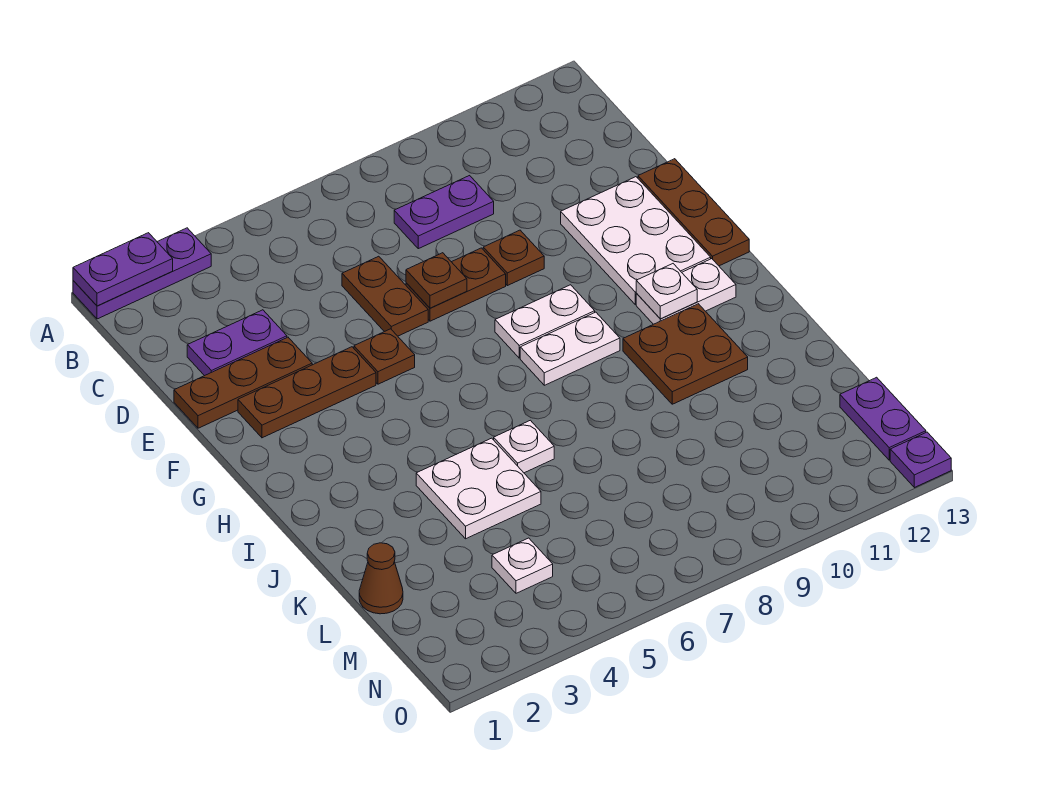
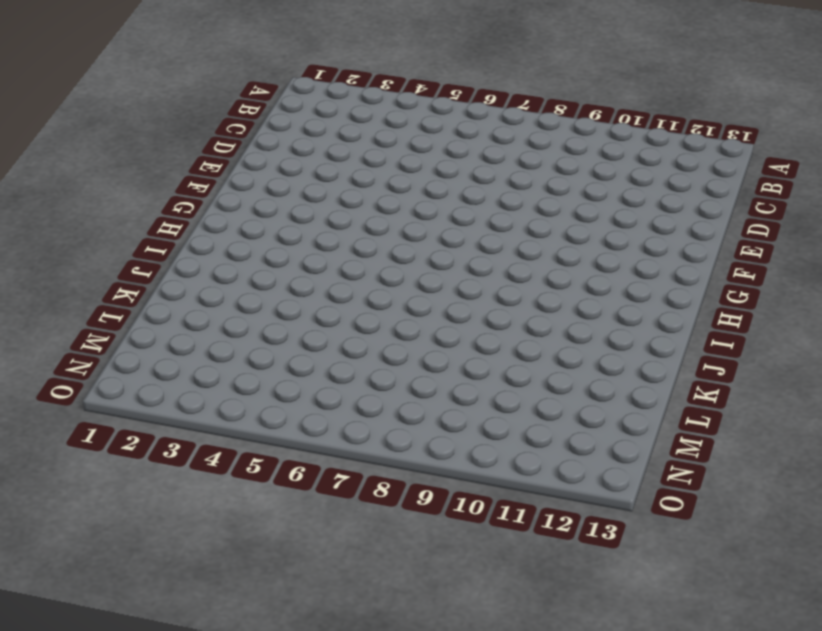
none -> purple plate A1:A3 level 1
none -> purple plate C8:C9 level 1
none -> purple plate D2:D3 level 1

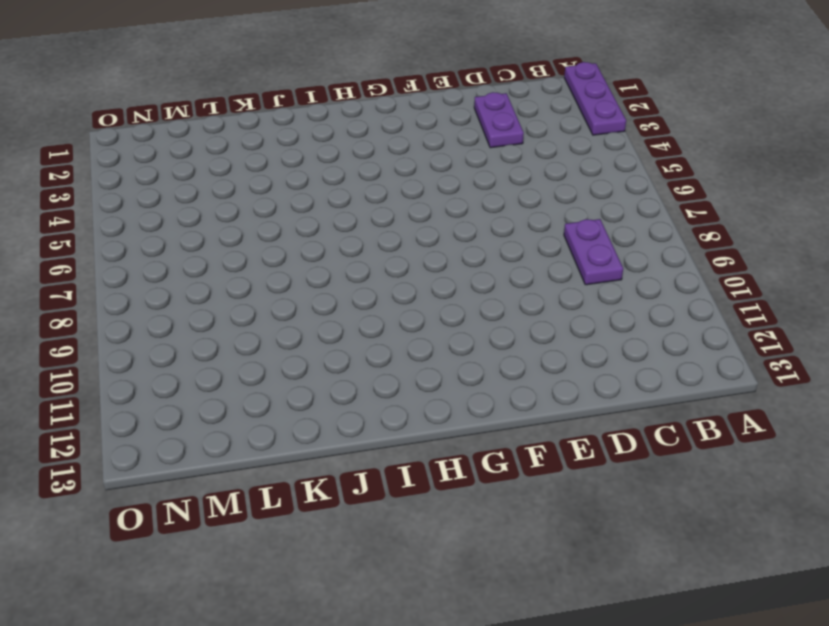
none -> brown plate D6:E6 level 1
none -> brown plate E1:E3 level 1
none -> brown plate E7:E8 level 1

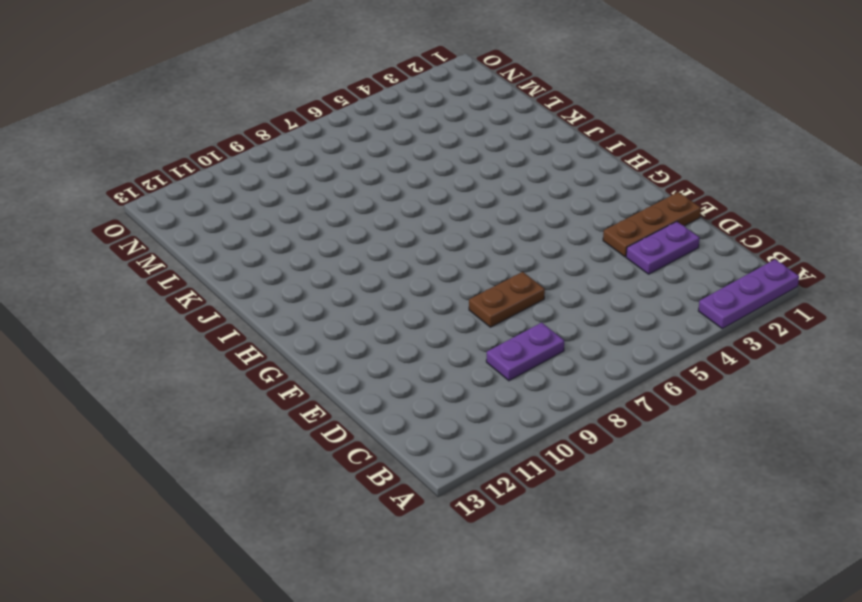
none -> brown plate D6:E6 level 1
none -> brown plate E9 level 1
none -> white plate E11:G12 level 1

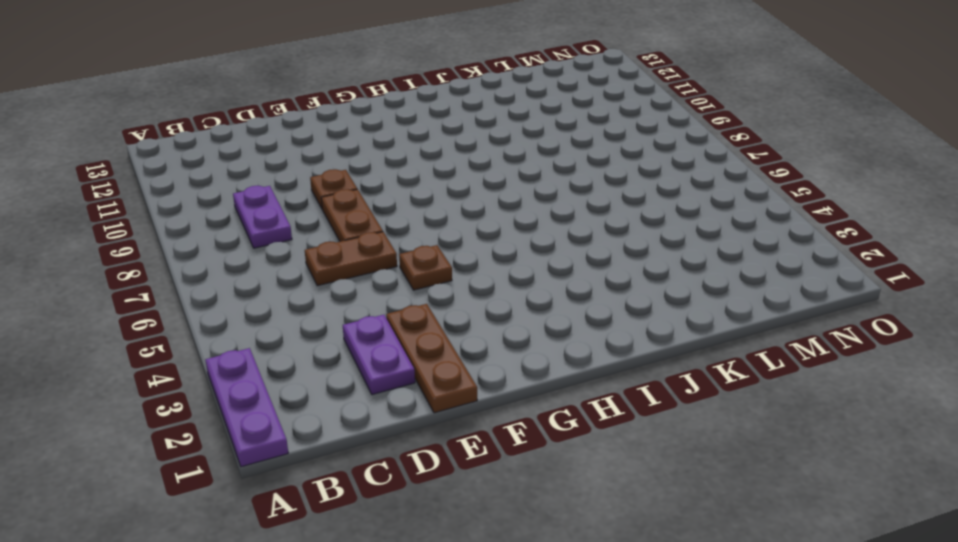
none -> white plate E11:G12 level 1
none -> brown plate E13:G13 level 1
none -> brown plate F2:F4 level 1

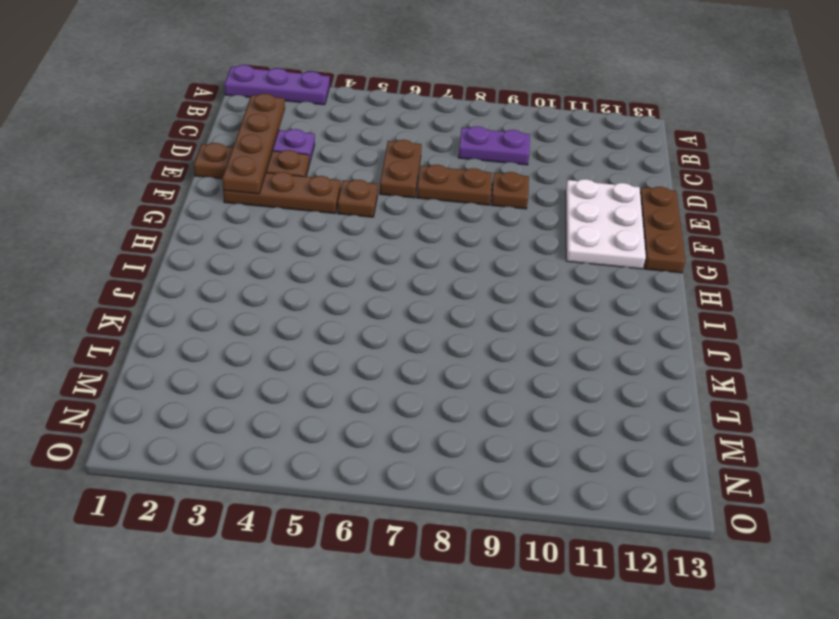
brown plate C2:F2 level 2 -> none
none -> white plate G8:G9 level 1
none -> white plate H8:H9 level 1
none -> white plate H11:H12 level 1

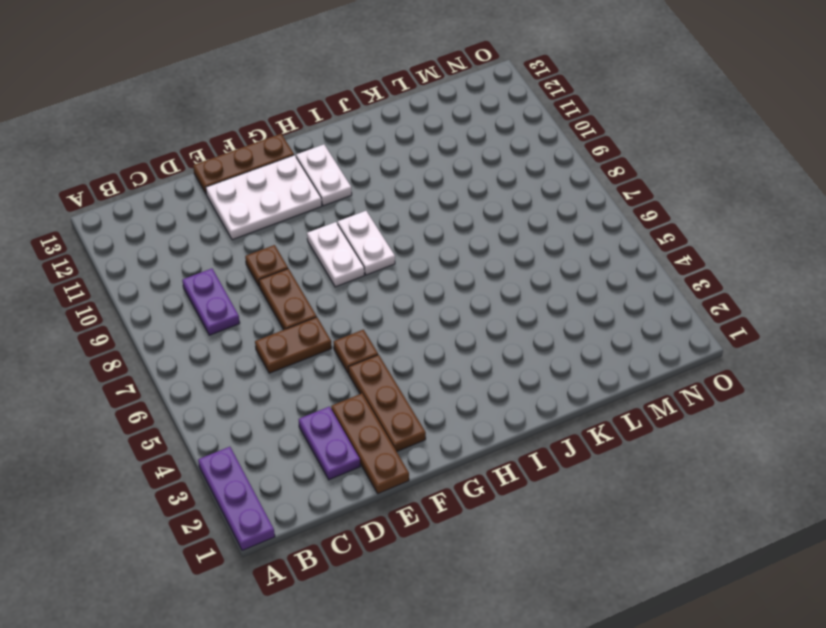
none -> brown plate I10:J11 level 1
none -> white plate J4:K5 level 1
none -> white plate J6 level 1

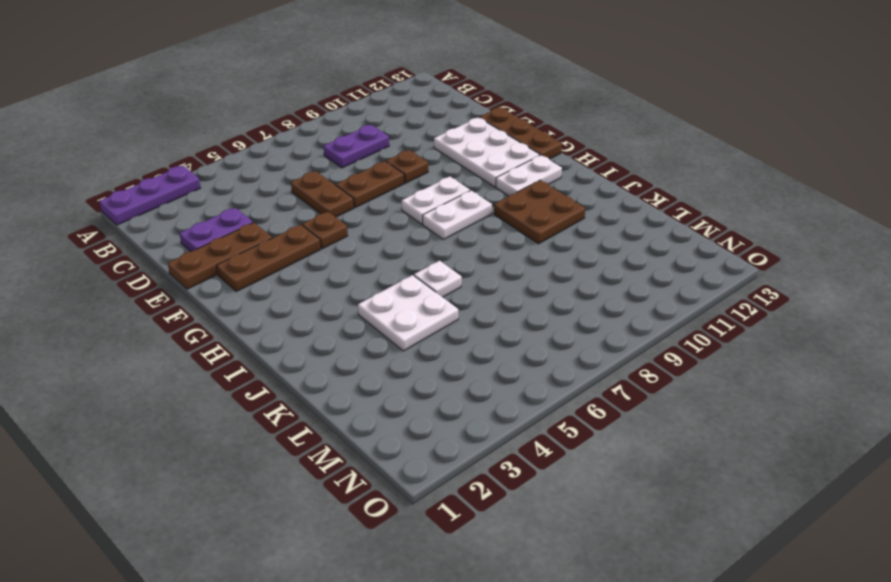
none -> brown cone L1 level 1
none -> white plate M4 level 1
none -> purple plate M13:N13 level 1

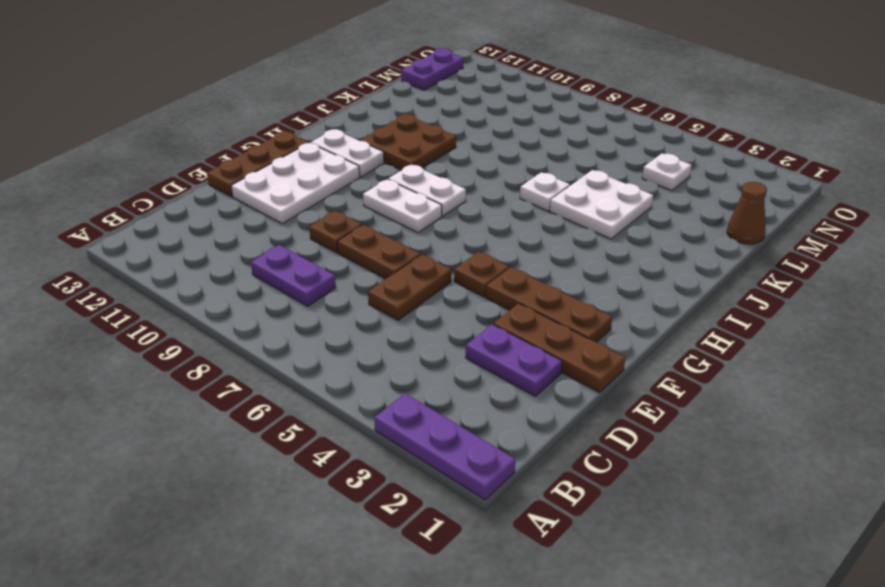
none -> purple plate O13 level 1
none -> purple plate A1:A2 level 2
none -> brown plate E7 level 2

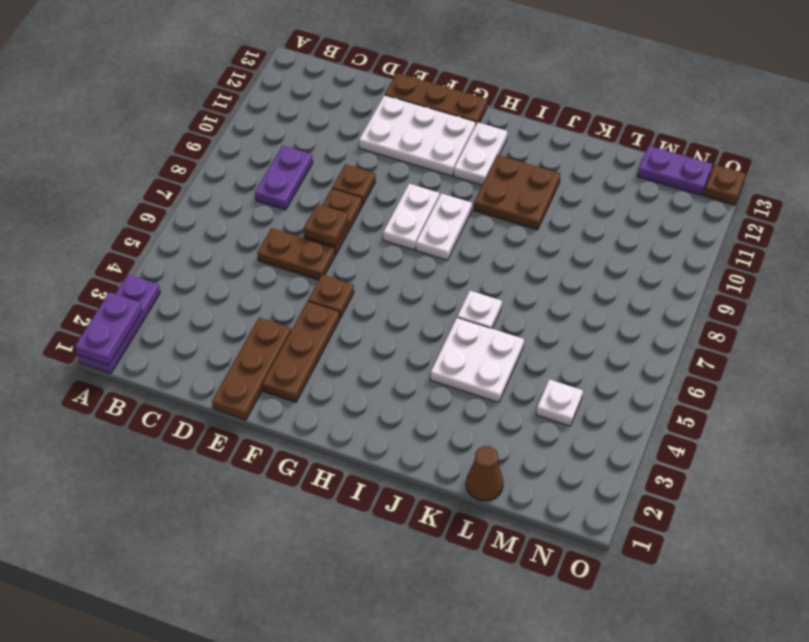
brown plate O13 level 1 -> purple plate O13 level 1
none -> purple plate D2:D3 level 1
none -> white plate H11 level 2

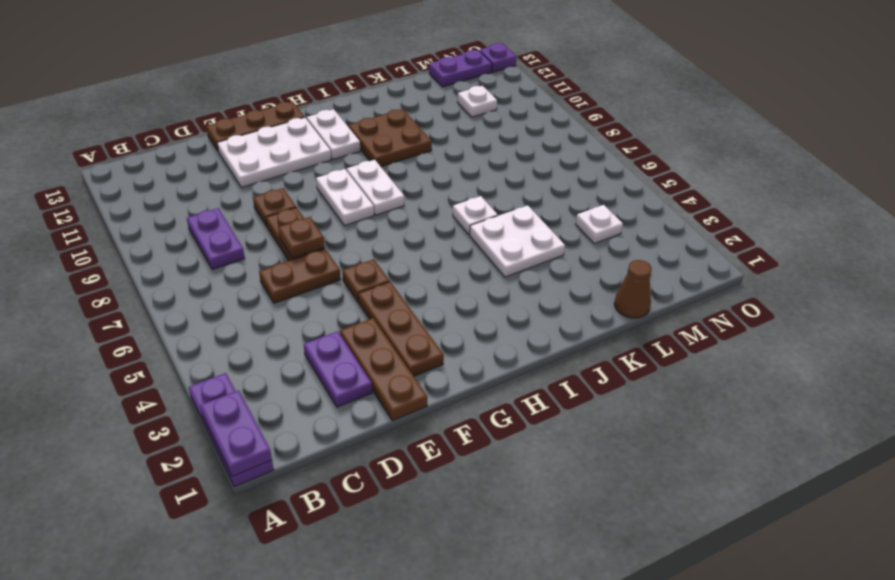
white plate M11 level 1 -> white plate H11 level 2

